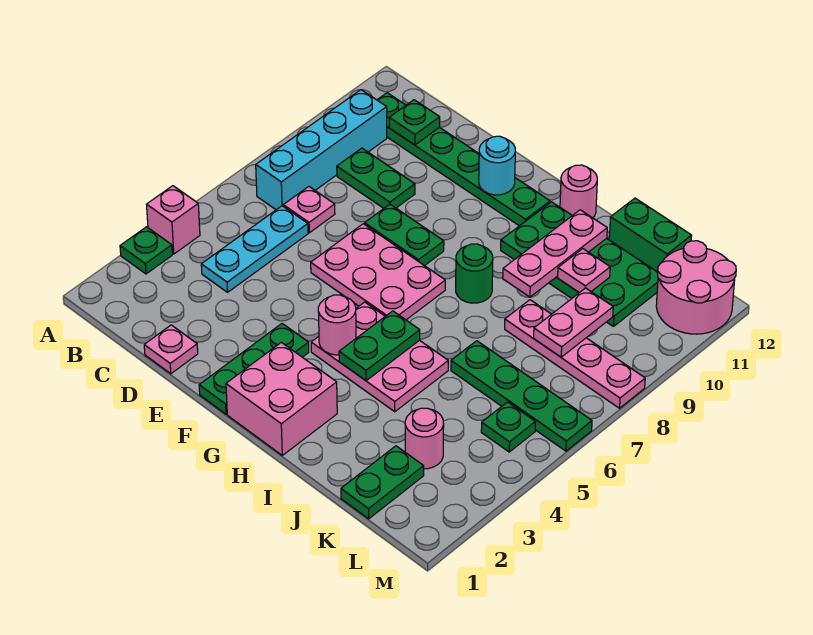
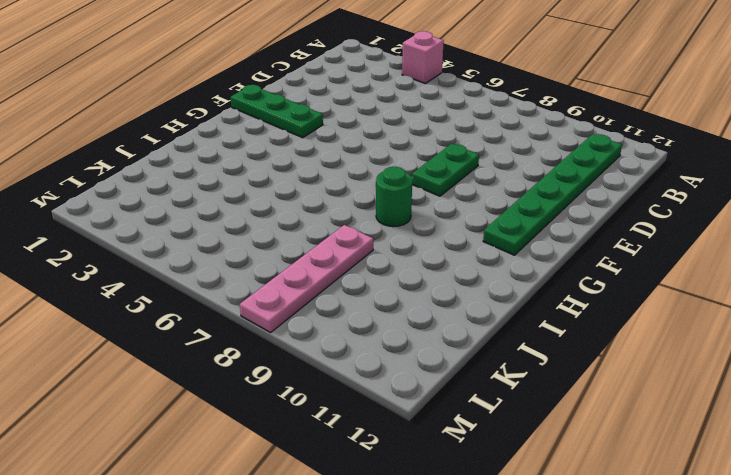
none -> green plate A3 level 1
none -> cyan brick B7:B10 level 1
none -> cyan plate C4:C6 level 1
none -> pink plate C7 level 1

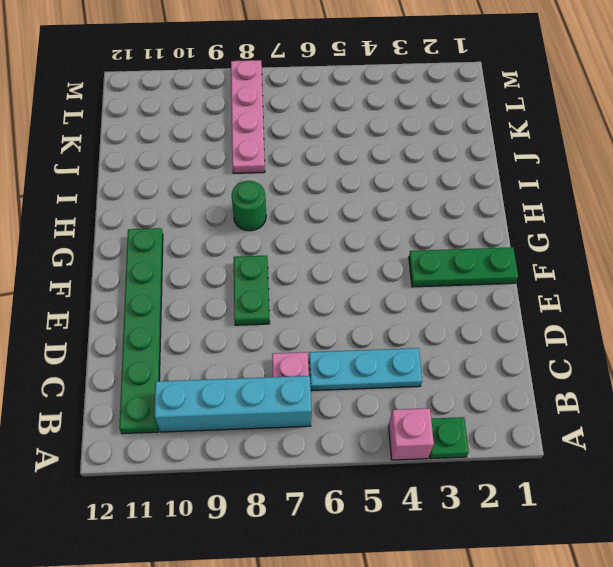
none -> green plate C9:D9 level 1
none -> pink plate D1 level 1
none -> pink plate E6:G7 level 1
none -> pink brick G1:H2 level 1

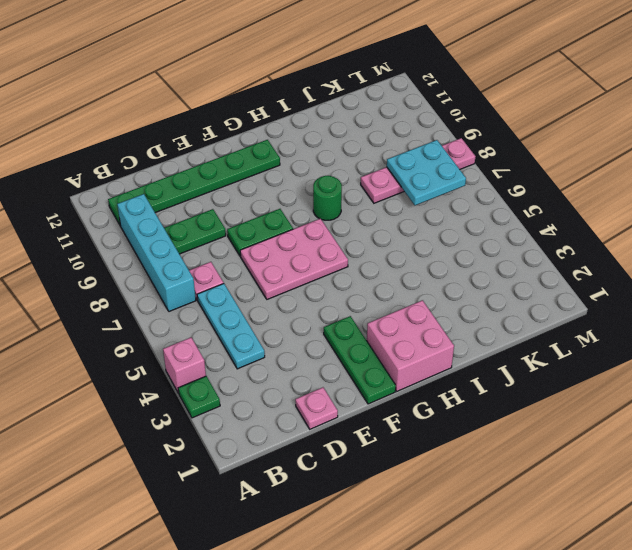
cyan plate K7:L8 level 2 -> pink plate K8:K9 level 2
none -> pink plate G4:I5 level 1
none -> green plate H10:K11 level 1
none -> pink round brick H12 level 1
none -> green plate J6:M6 level 1

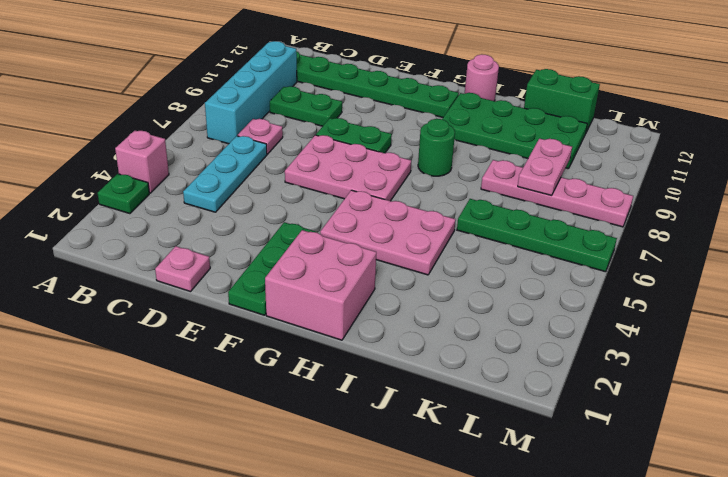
none -> green plate K1:K2 level 1
none -> pink round brick K3 level 1
none -> green plate L5 level 1
none -> pink round brick L11:M12 level 1

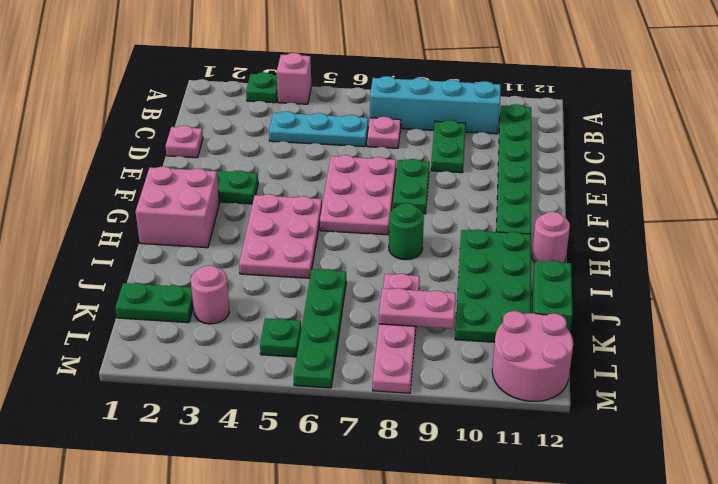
none -> green plate C11 level 2
none -> cyan round brick F11 level 2
none -> pink round brick G4 level 2
none -> green plate H4:H5 level 2

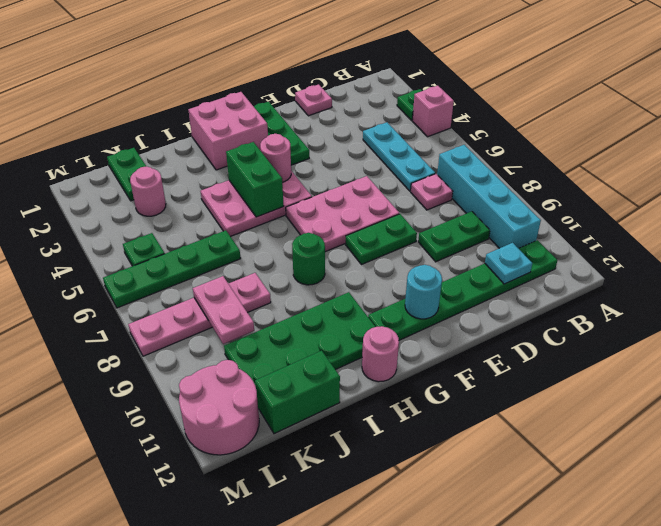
cyan plate C11 level 2 -> green plate C11 level 2
green brick H4:H5 level 2 -> green plate H4:H5 level 2
none -> pink plate I9:I11 level 2
none -> pink plate J10 level 2

